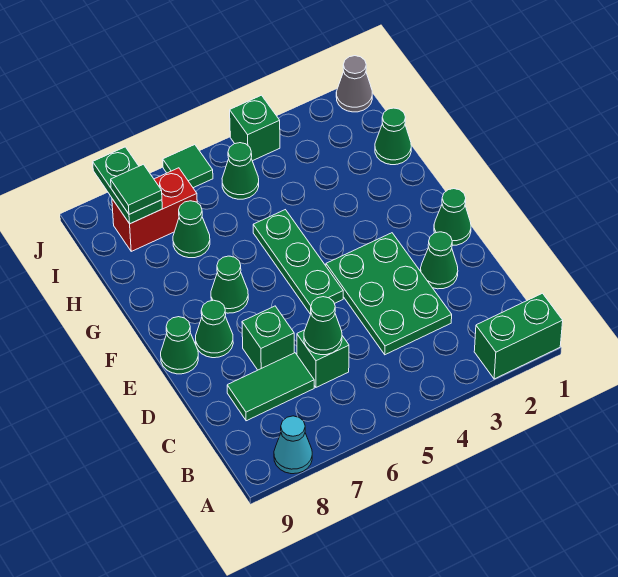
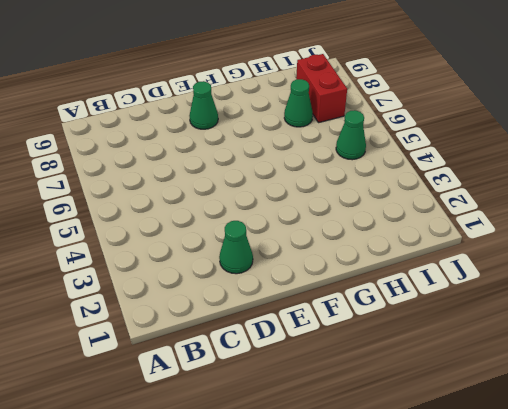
none -> green brick A1:A2 level 1
none -> cyan cone A8 level 1
none -> green plate C3:E4 level 1

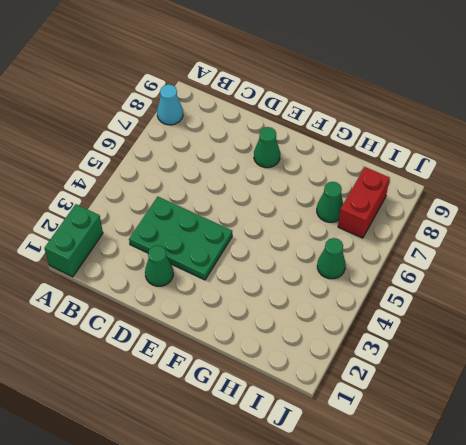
none -> green brick C6 level 1
none -> green tile C7:C8 level 1
none -> green brick D7 level 1

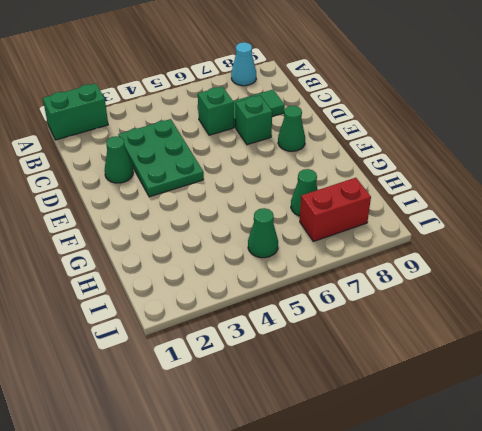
none -> green cone E1 level 1
none -> green plate E5:G5 level 1
none -> green cone E9 level 1

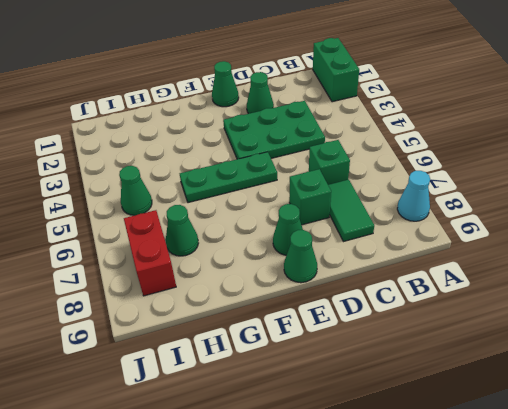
none -> green cone F7 level 1
none -> green cone H1 level 1
none -> grey cone J1 level 1

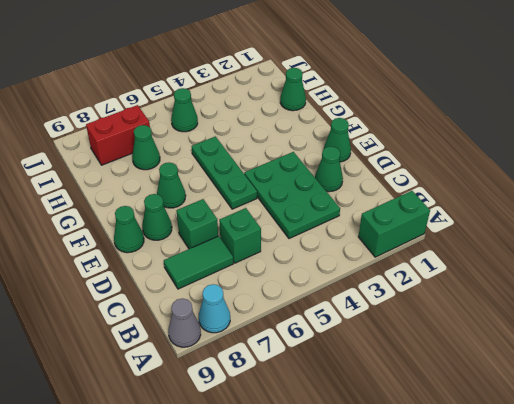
grey cone A9 level 1 -> grey cone J1 level 1
none -> green brick J4 level 1
none -> green tile J6 level 1
none -> green cone C6 level 2

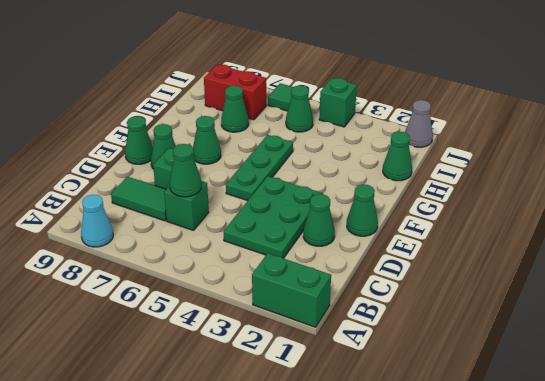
none -> green plate I8:J8 level 2
none -> green tile I8 level 3

